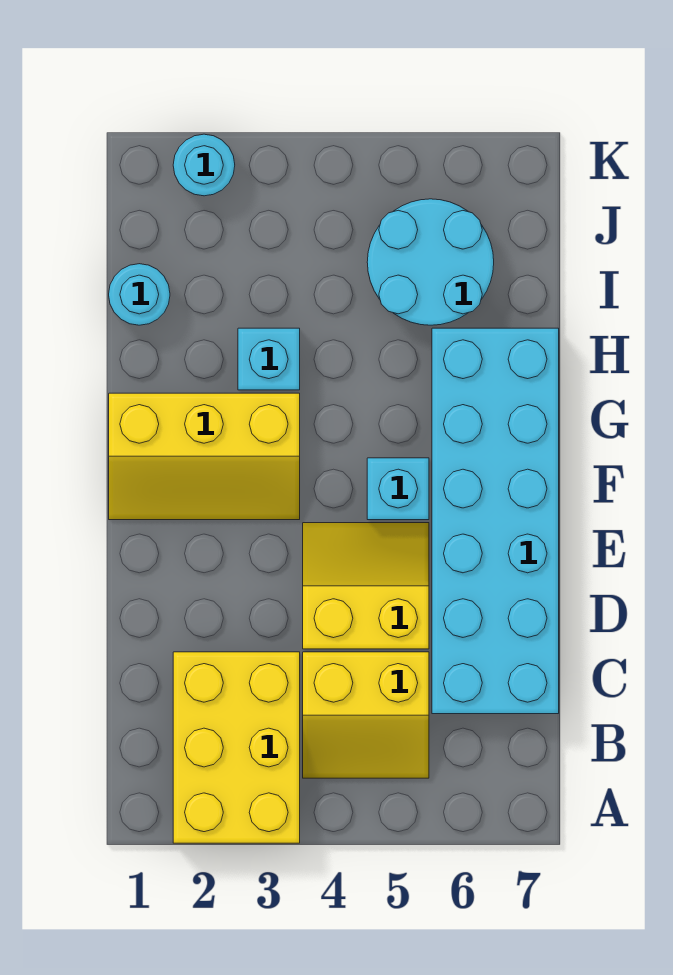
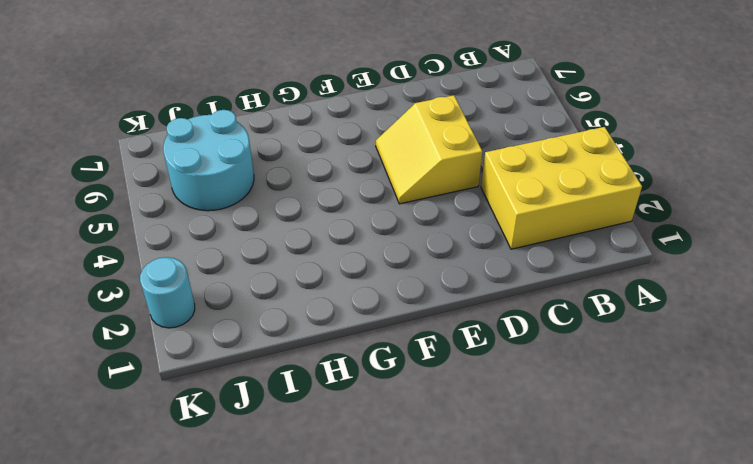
none -> yellow slope B4:C5 level 1 top C
none -> cyan brick C6:H7 level 1

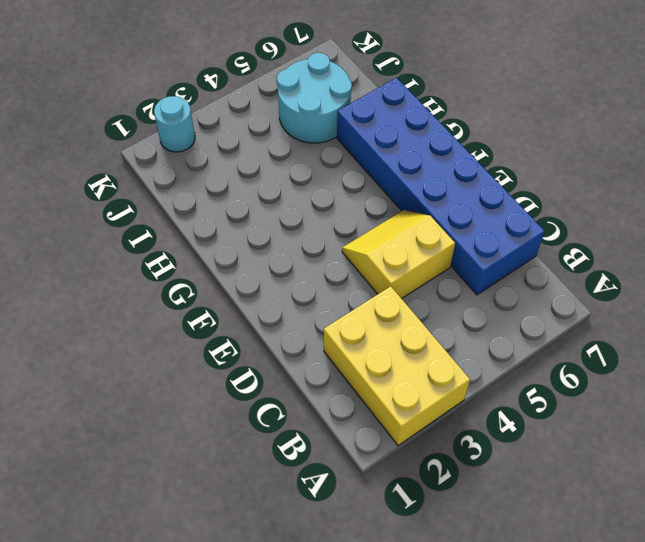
blue brick C6:H7 level 1 -> cyan brick C6:H7 level 1
none -> yellow slope B4:C5 level 1 top C
none -> yellow slope F1:G3 level 1 top G

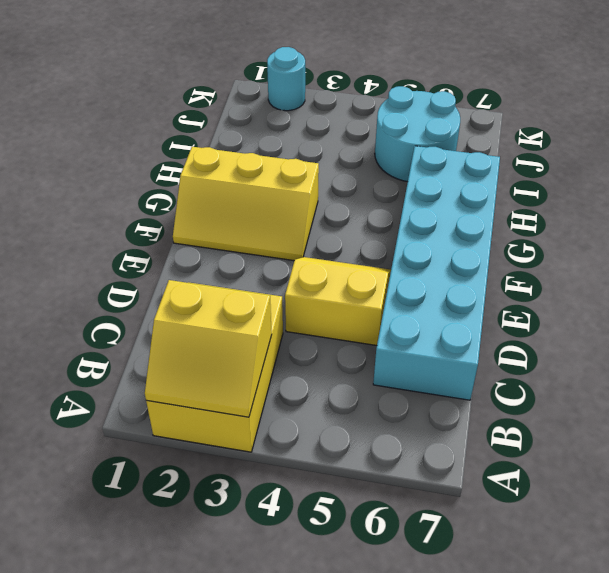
yellow slope A2:B3 level 2 top B -> yellow slope B4:C5 level 1 top C
none -> cyan brick F5 level 1
none -> cyan brick H3 level 1

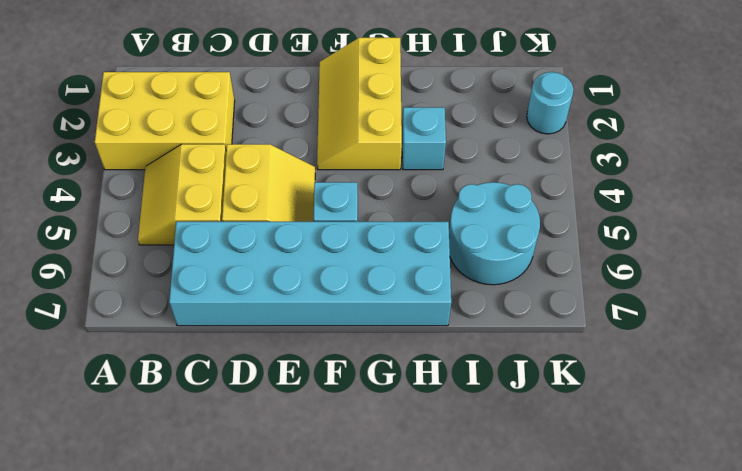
none -> cyan round brick I1 level 1

